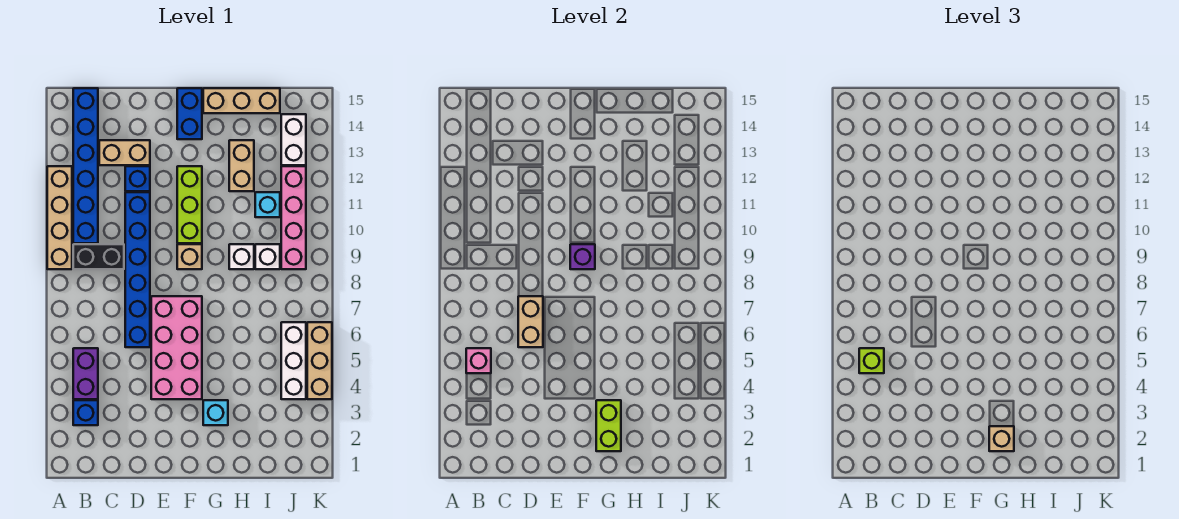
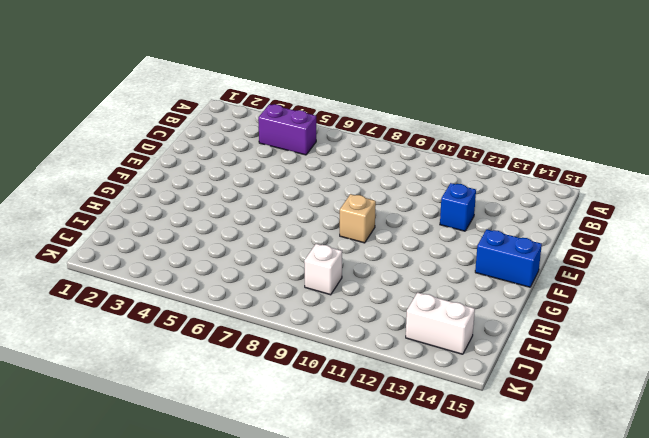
none -> tan brick A9:A12 level 1
none -> blue brick B3 level 1
none -> black brick B9:C9 level 1

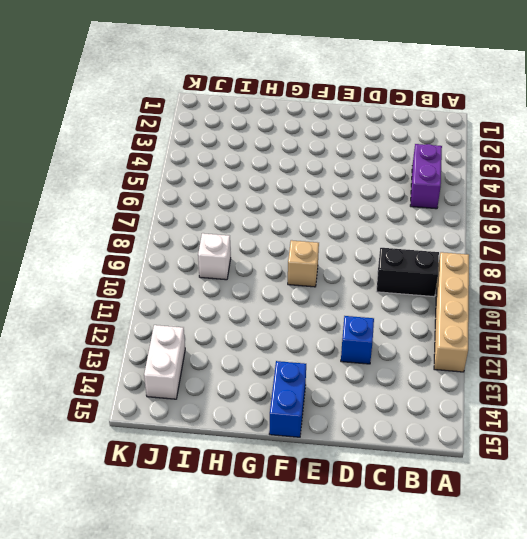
none -> blue brick B3 level 1
none -> blue brick B10:B15 level 1
none -> tan brick C13:D13 level 1

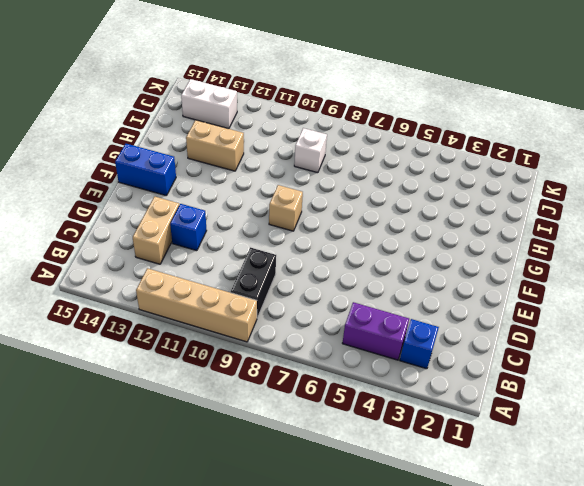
none -> blue brick B10:B15 level 1
none -> blue brick D6:D11 level 1
none -> pink brick E4:F7 level 1

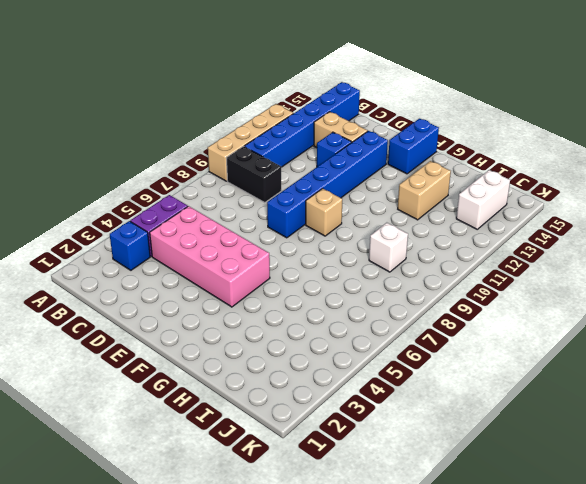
pink brick C4:F5 level 1 -> pink brick E4:F7 level 1
blue brick E8:E13 level 1 -> blue brick D6:D11 level 1
none -> lime brick F10:F12 level 1
none -> cyan brick G3 level 1
none -> tan brick G15:I15 level 1

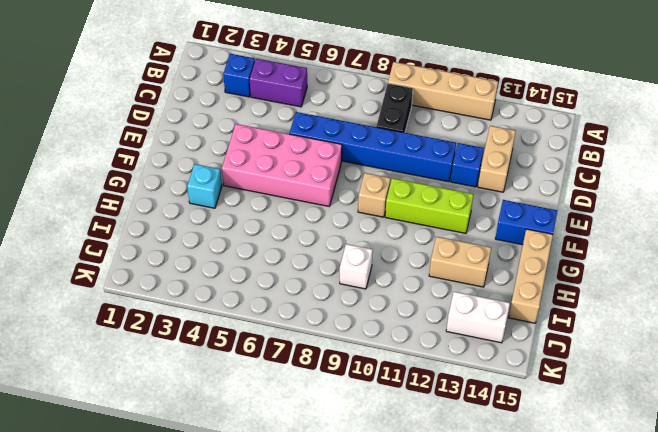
none -> blue brick B10:B15 level 1
none -> white brick H9 level 1
none -> cyan brick I11 level 1

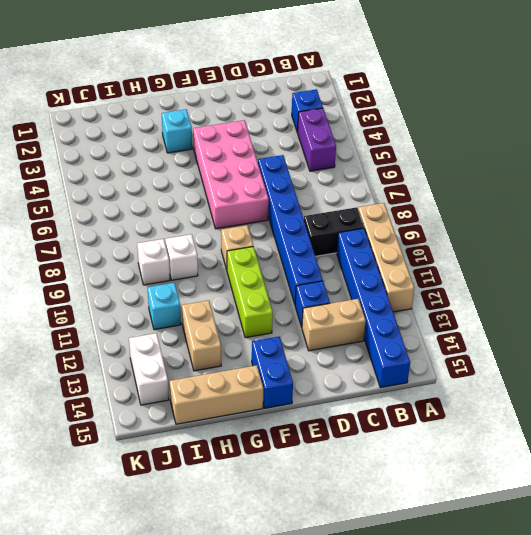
none -> white brick J4:J6 level 1
none -> pink brick J9:J12 level 1
none -> tan brick K4:K6 level 1

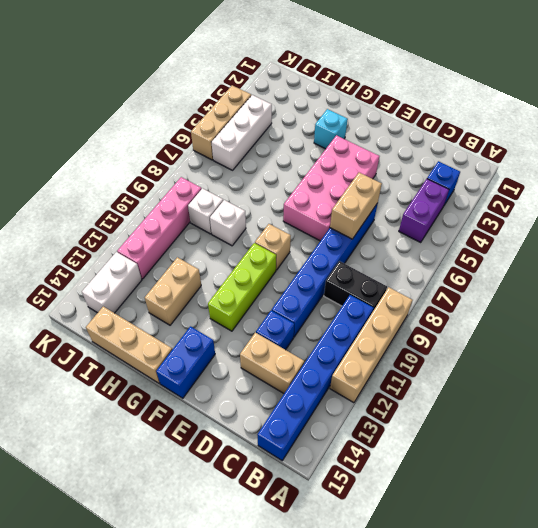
none -> cyan brick I11 level 1
none -> pink brick B5 level 2
none -> purple brick F9 level 2

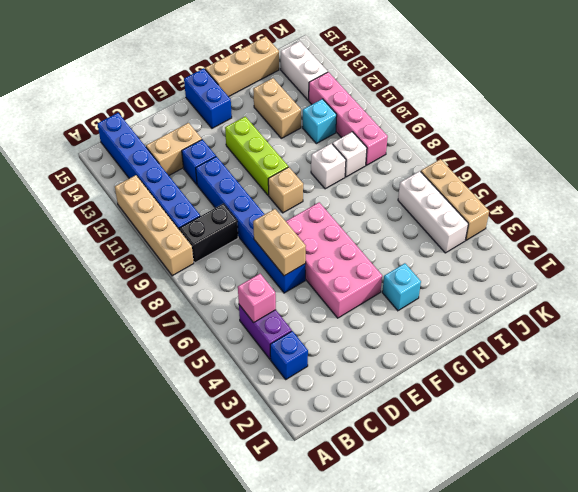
none -> purple brick F9 level 2
none -> lime brick G2:G3 level 2
none -> lime brick B5 level 3

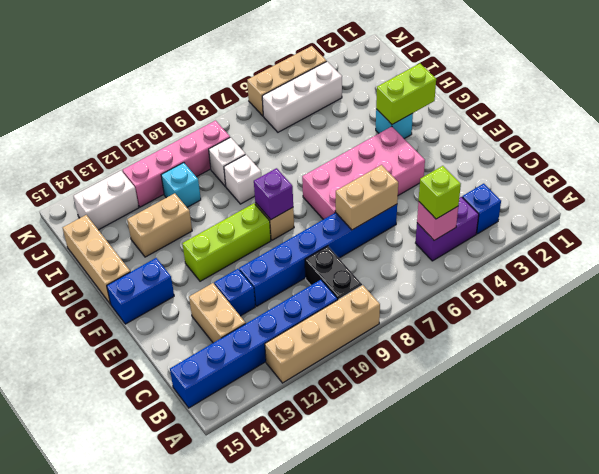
none -> tan brick G2 level 3

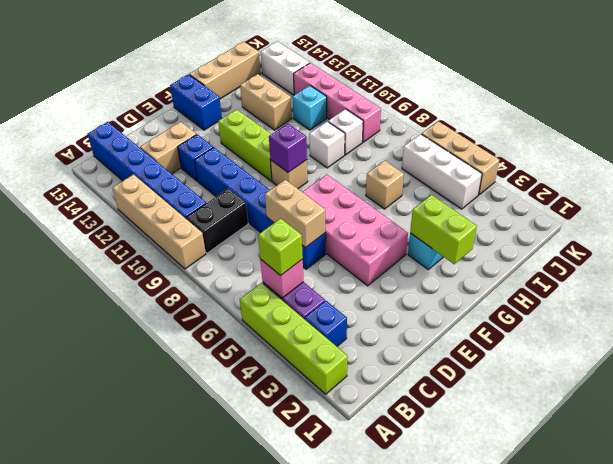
lime brick A2:A5 level 1 -> none
tan brick H6 level 1 -> tan brick G2 level 3

